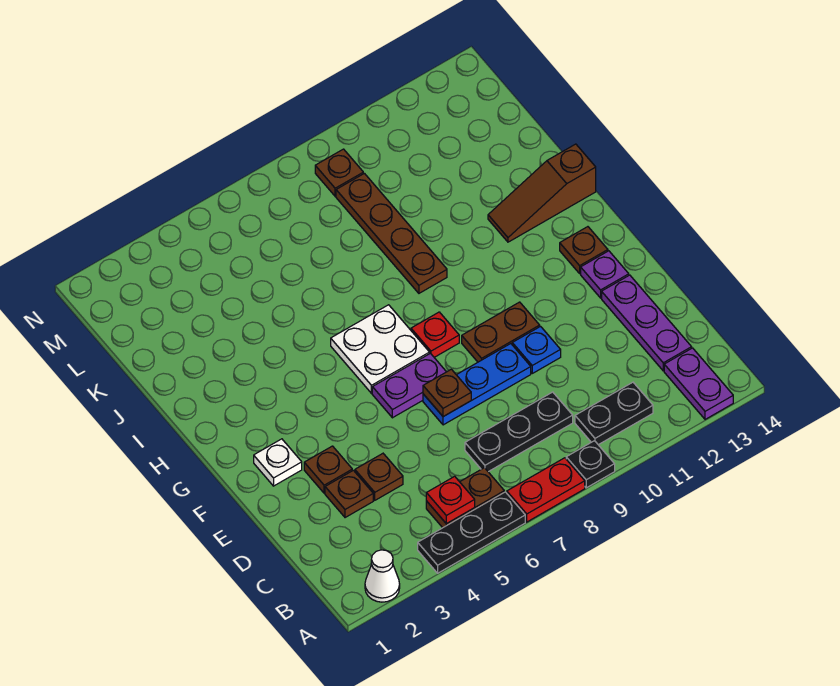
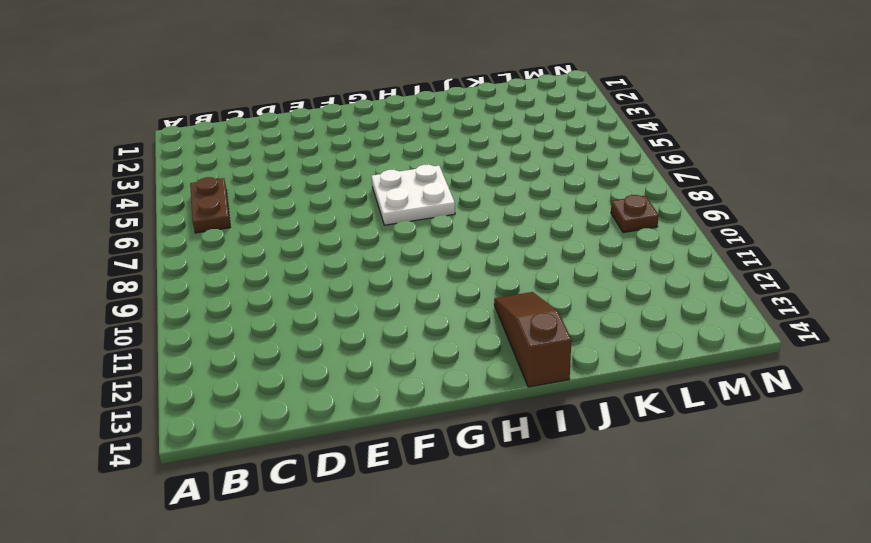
none -> white cone A2 level 1
none -> black plate A4:A6 level 1
none -> red plate A7:A8 level 1

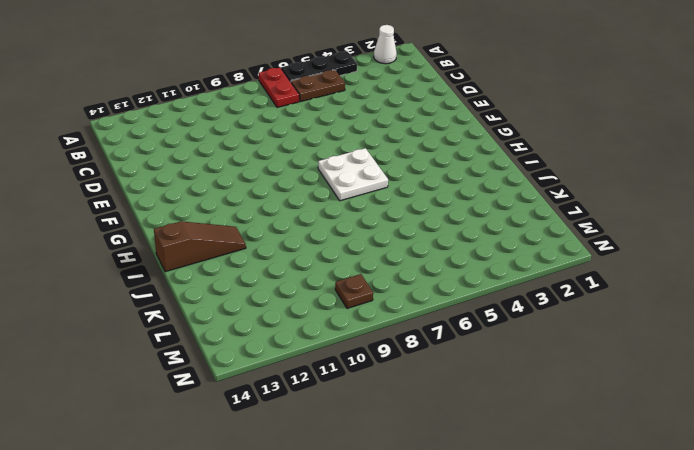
red plate A7:B7 level 1 -> red plate A7:A8 level 1
none -> black plate A9 level 1
none -> purple plate A13:B13 level 1
none -> black plate B10:B11 level 1

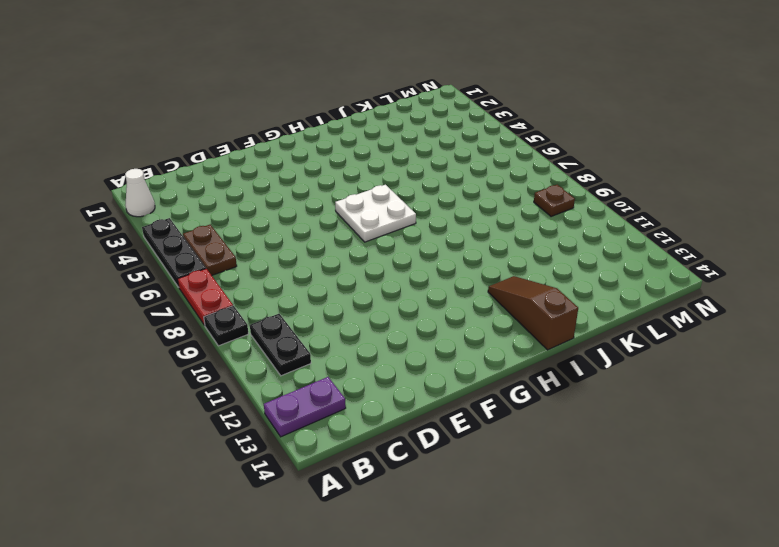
none -> black plate C7:C9 level 1
none -> purple plate C13:E13 level 1
none -> brown plate D3 level 1

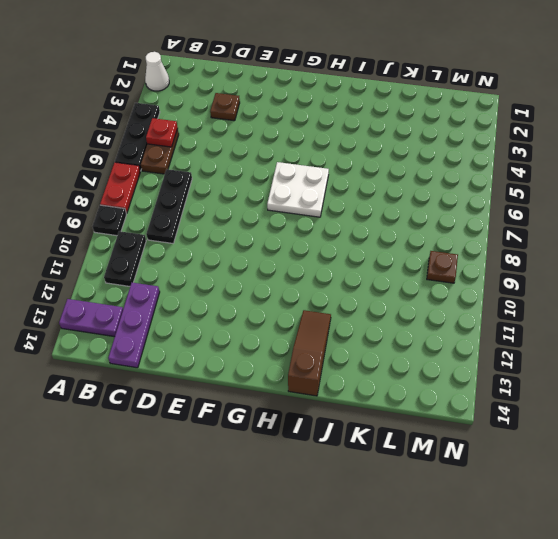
purple plate C12:C14 level 1 -> purple plate C13:E13 level 1
none -> brown plate D4 level 1
none -> brown plate E3 level 1
none -> blue plate E7:E9 level 1

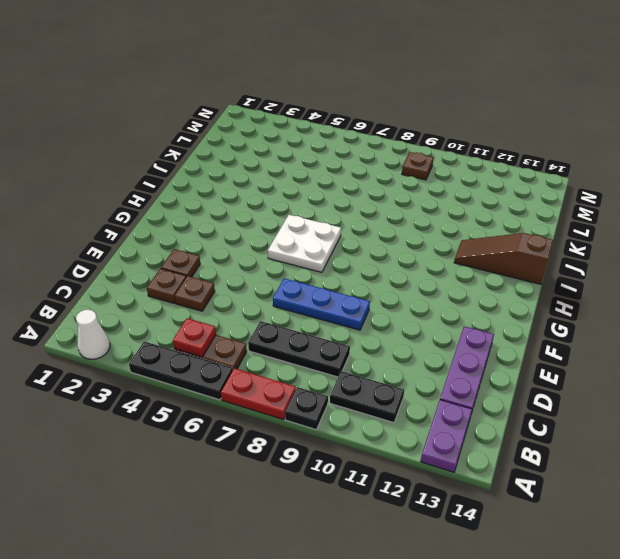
none -> blue plate E10 level 1
none -> white plate F2 level 1
none -> purple plate F6:F7 level 1

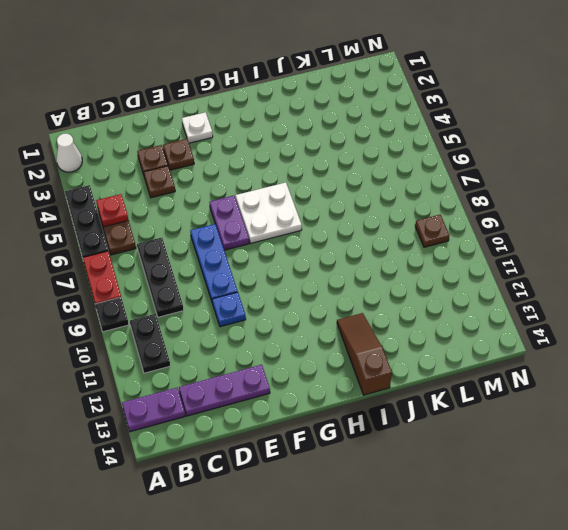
none -> brown plate F9:F10 level 1
none -> purple plate F13 level 1
none -> red plate G8 level 1

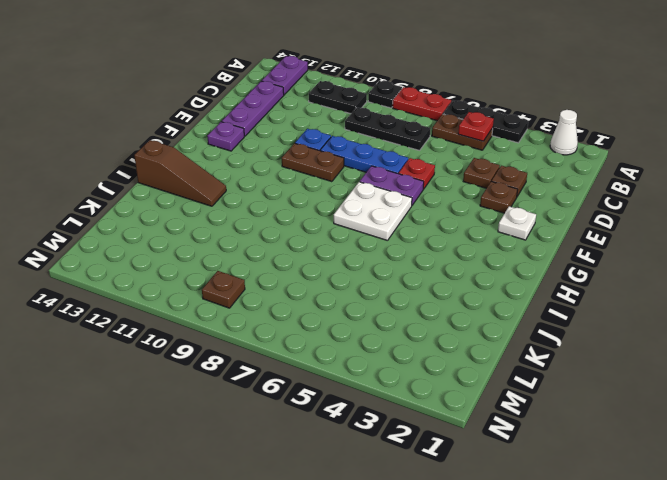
red plate E6 level 1 -> red plate G8 level 1
none -> brown plate G13 level 1
none -> brown plate I9:L9 level 1
none -> brown plate E7 level 2

